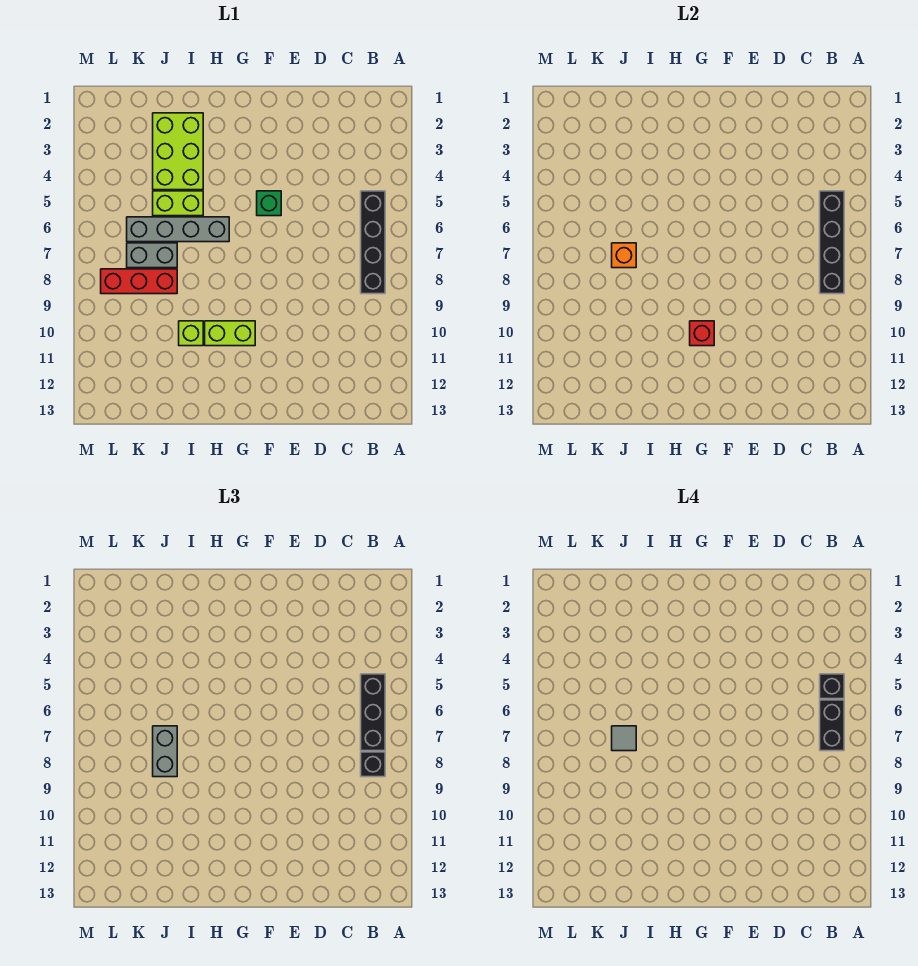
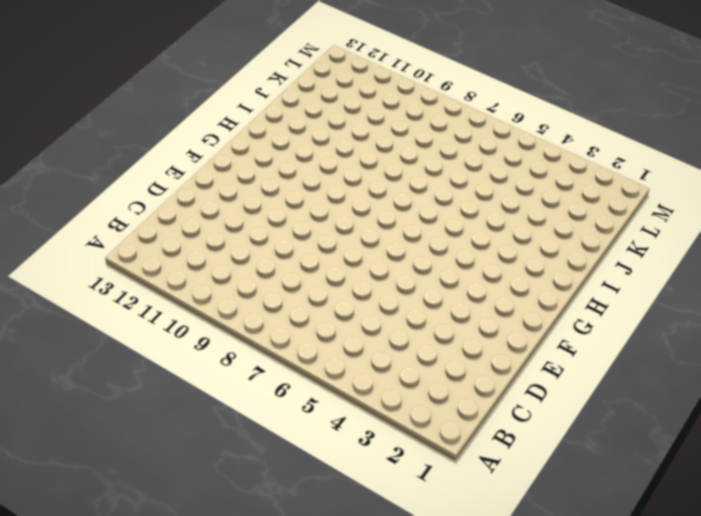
none -> black brick B5:B8 level 1
none -> green brick F5 level 1
none -> lime brick G10:H10 level 1

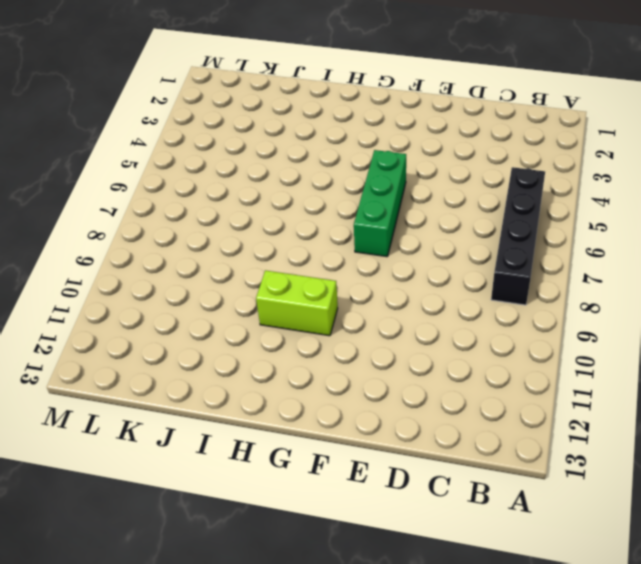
green brick F5:F7 level 1 -> green brick F5 level 1
none -> grey brick H6:K6 level 1
none -> lime brick I2:J4 level 1
none -> lime brick I5:J5 level 1

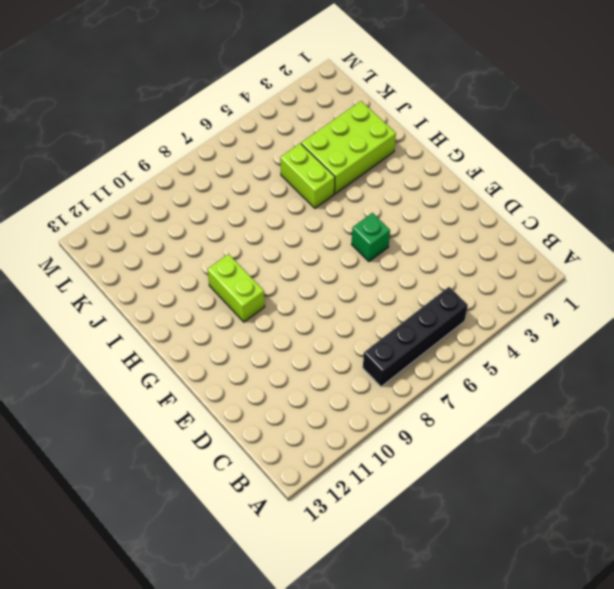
none -> grey brick H6:K6 level 1
none -> lime brick I10 level 1
none -> grey brick J7:K7 level 1

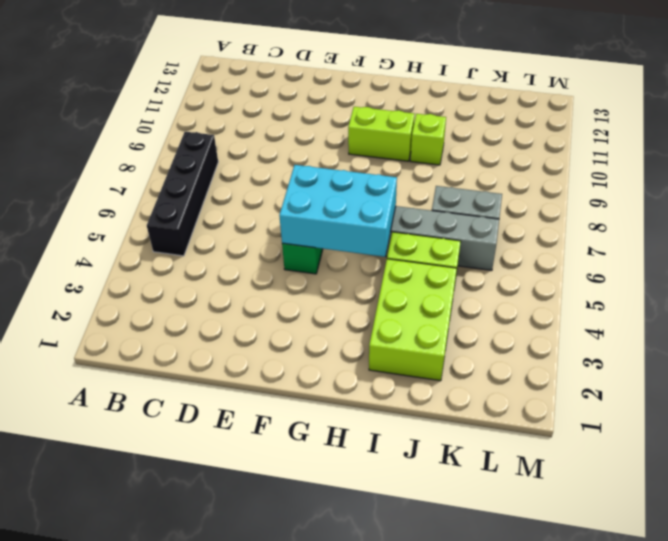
cyan brick F5:H6 level 2 -> none
none -> red brick J8:L8 level 1
none -> black brick B5:B8 level 2
none -> red brick G10 level 2

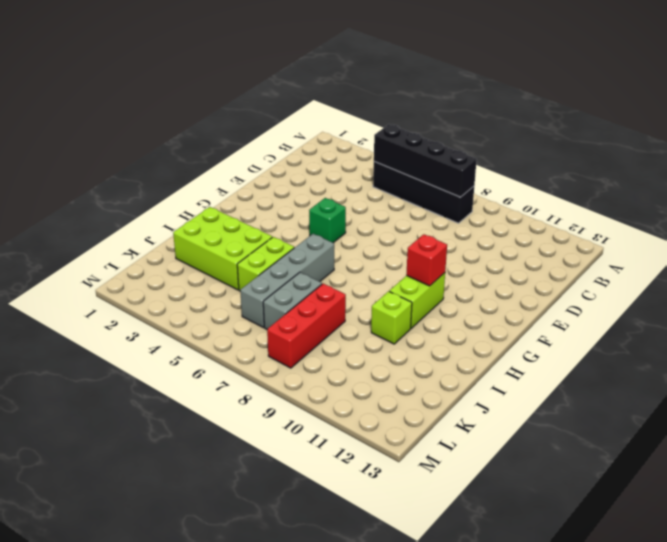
none -> orange brick J7 level 2
none -> black brick B5:B7 level 3
none -> black brick B8 level 3

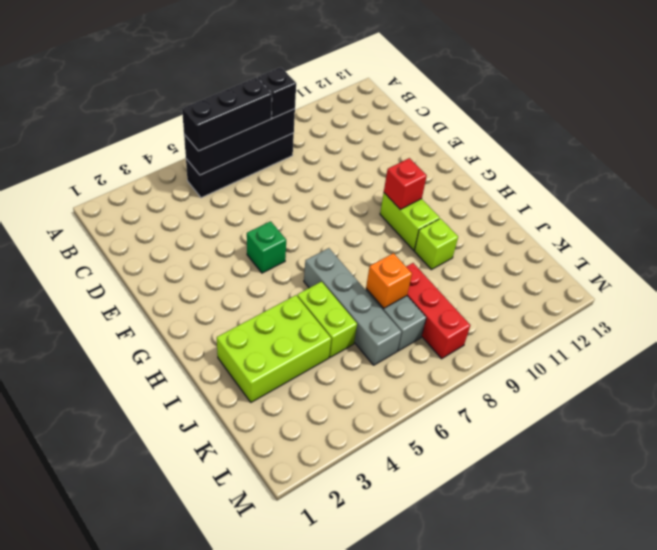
none -> grey brick J7:J8 level 3
none -> black brick B5 level 4
none -> black brick B6:B7 level 4

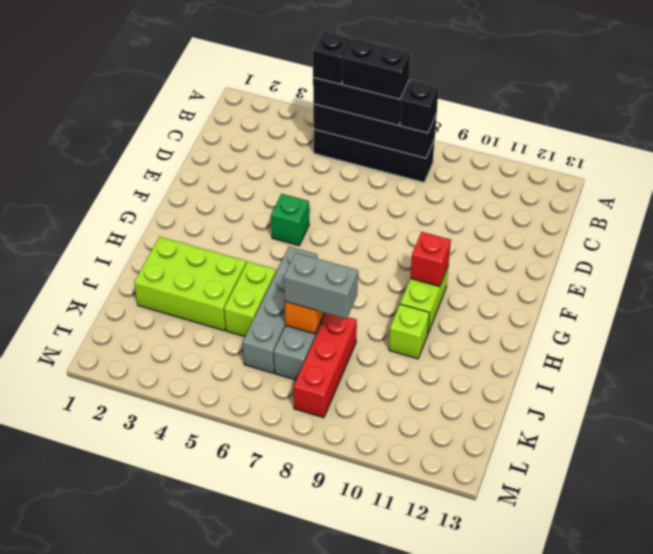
none -> grey tile J7 level 4

